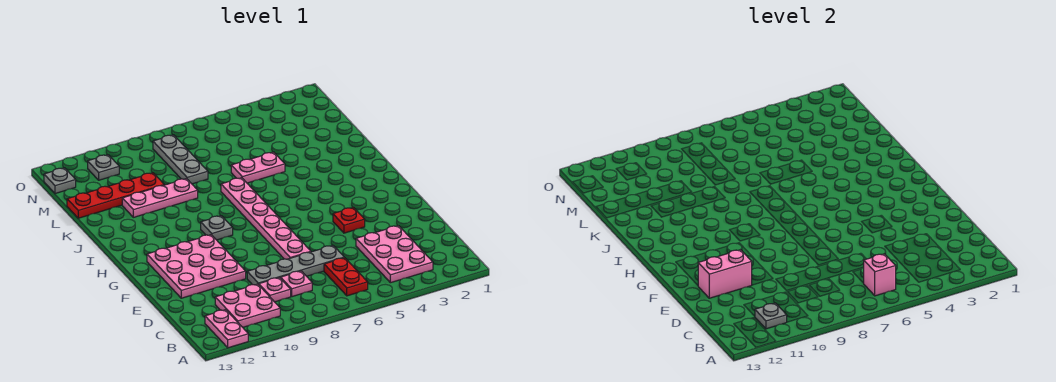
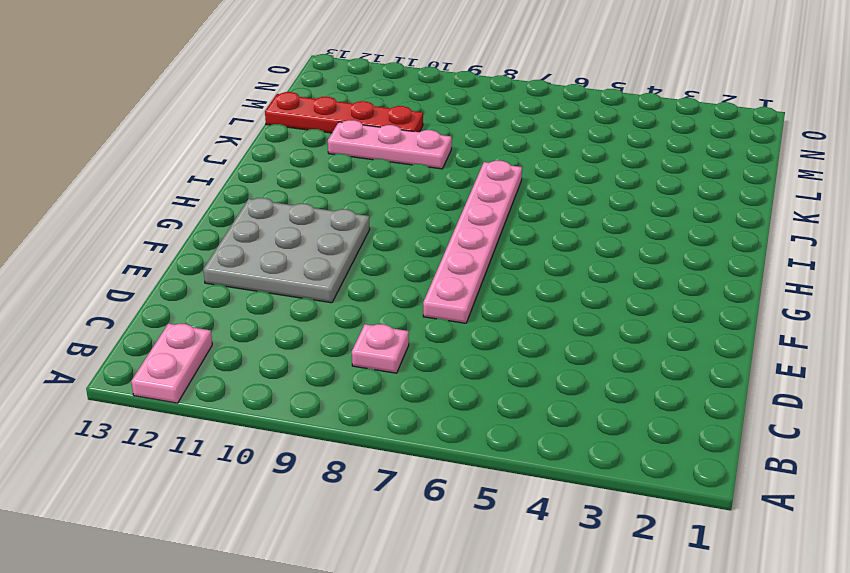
grey plate E10:G12 level 1 -> pink plate E10:G12 level 1
none -> pink plate B3:D4 level 1
none -> red plate B6:C6 level 1
none -> pink plate B10:C11 level 1

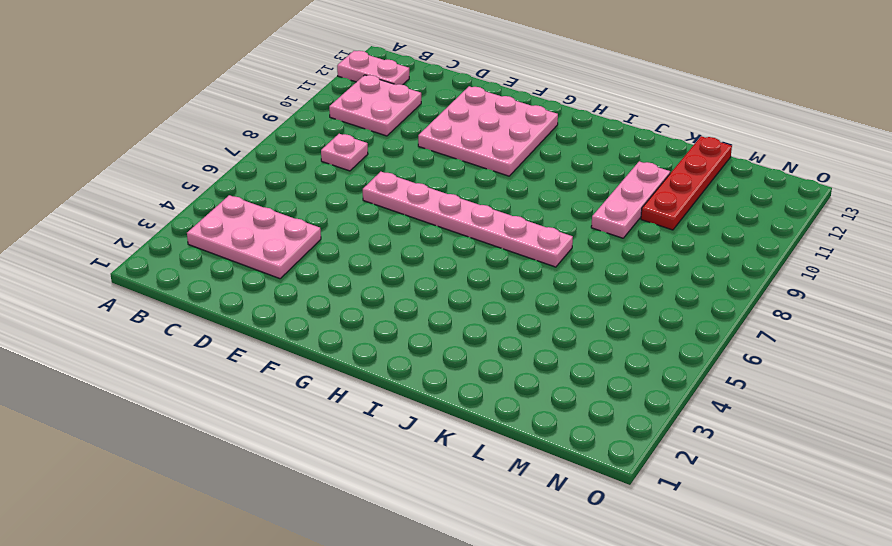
none -> red plate B6:C6 level 1
none -> pink plate C9 level 1
none -> grey plate D6:D9 level 1

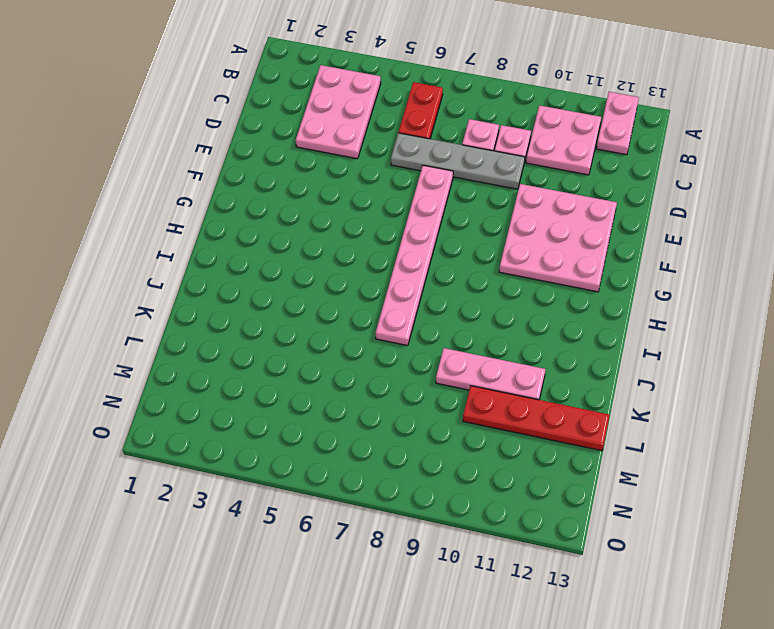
none -> red plate F4 level 1
none -> grey plate H9 level 1
none -> pink plate K5:K6 level 1

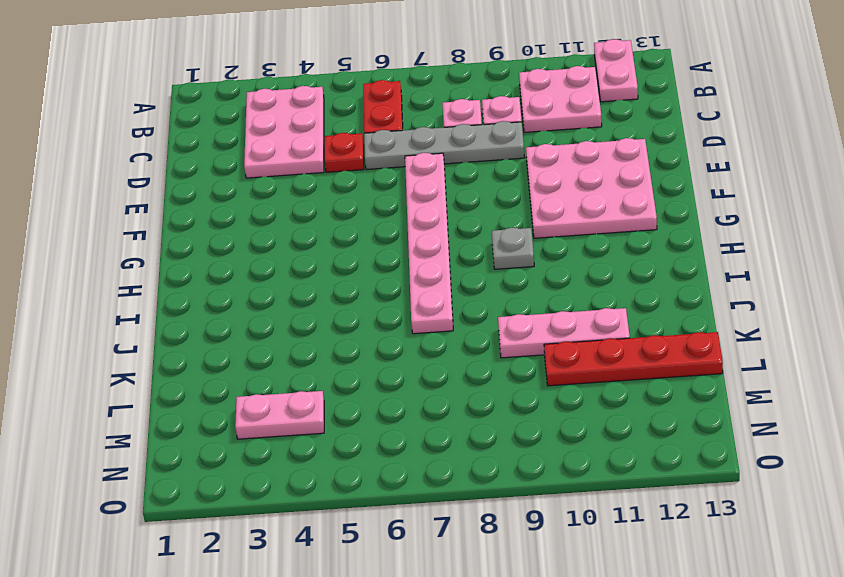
red plate D5 level 1 -> red plate F4 level 1
pink plate M3:M4 level 1 -> pink plate K5:K6 level 1
none -> grey plate L8:N8 level 1
none -> grey plate N11 level 1
none -> grey plate N13 level 1

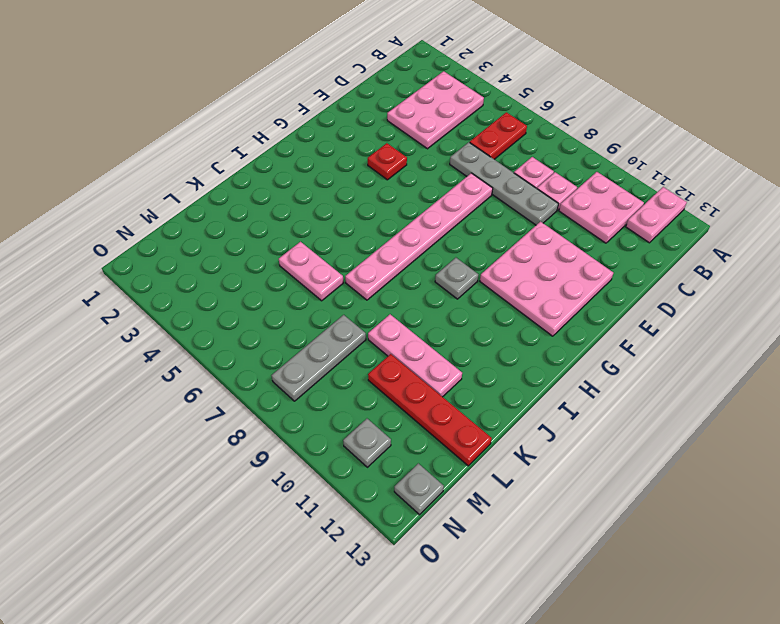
none -> pink brick B6 level 2
none -> grey plate B11 level 2
none -> pink brick E11:E12 level 2

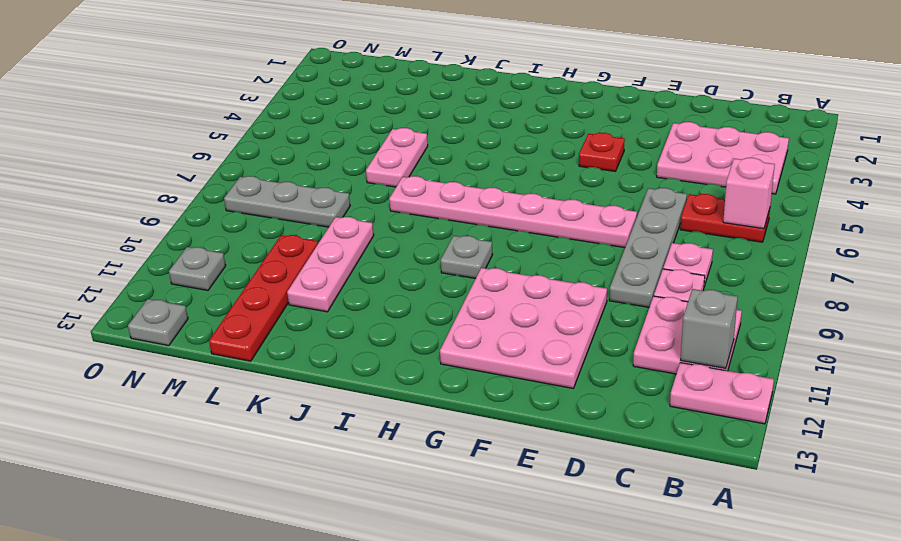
grey brick B11 level 2 -> grey plate B11 level 2
none -> pink brick E11:E12 level 2

